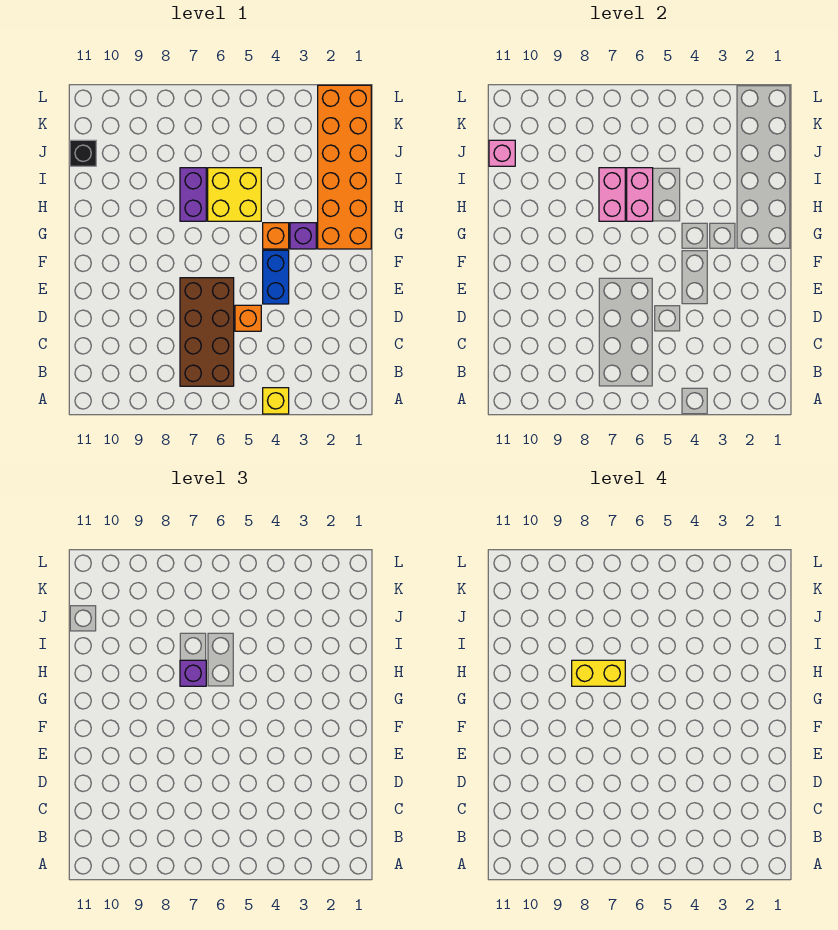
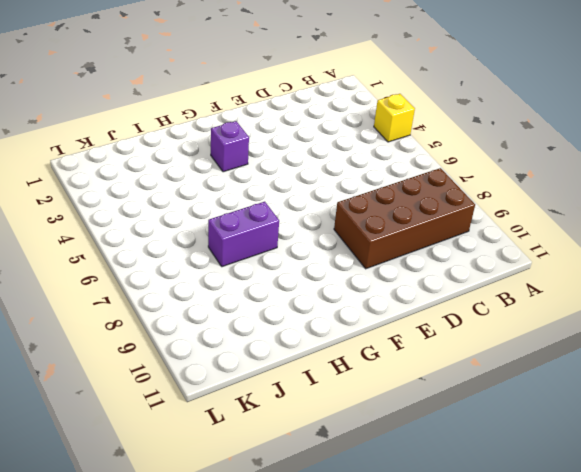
brown brick B8:E9 level 1 -> brown brick B6:E7 level 1
none -> orange brick D5 level 1
none -> blue brick E4:F4 level 1
none -> orange brick G1:L2 level 1

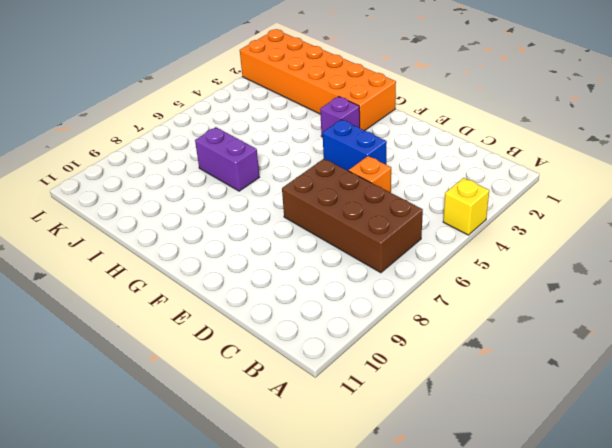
none -> orange brick G4 level 1
none -> yellow brick H5:I6 level 1
none -> black brick J11 level 1

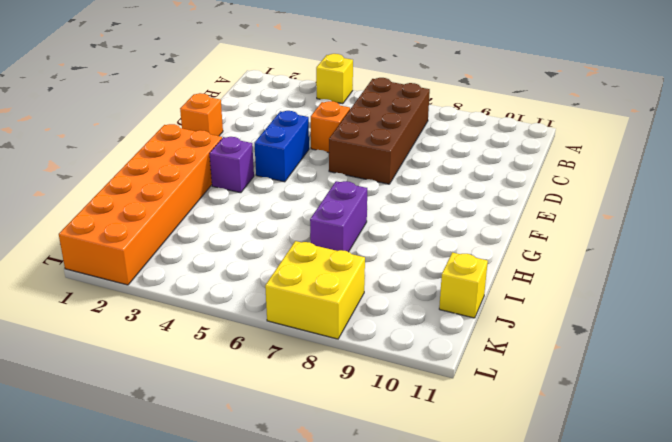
orange brick E1 level 1 -> orange brick G4 level 1
yellow brick J11 level 1 -> black brick J11 level 1
yellow brick K7:L8 level 1 -> yellow brick H5:I6 level 1
none -> pink brick H6:I6 level 2
none -> pink brick H7:I7 level 2
none -> pink brick J11 level 2

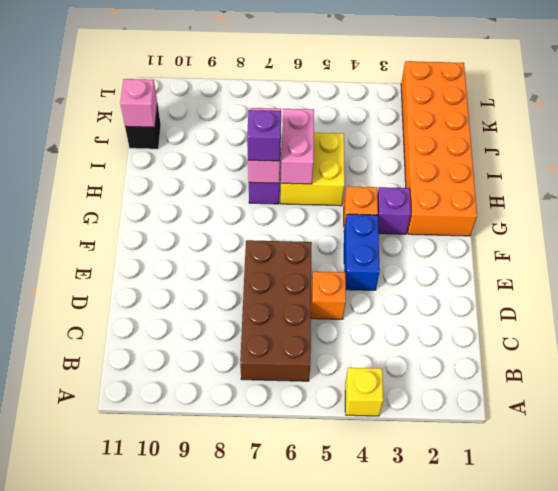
none -> yellow brick H7:H8 level 4

